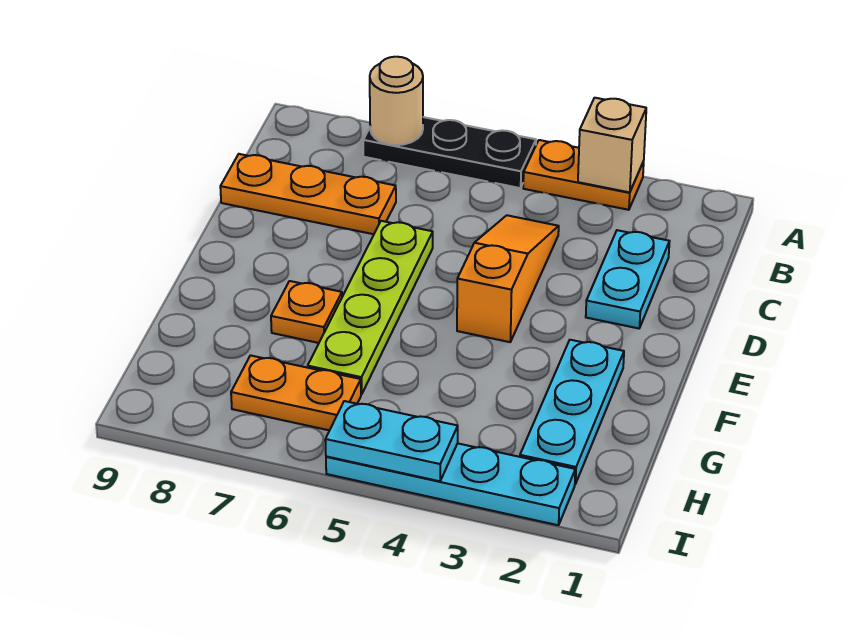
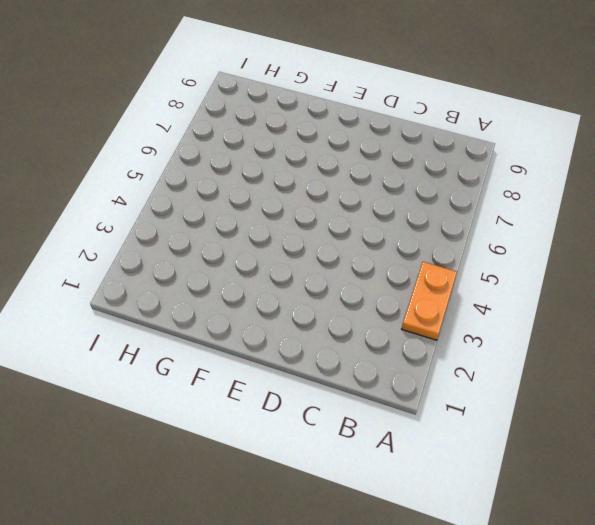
none -> black plate A5:A7 level 1
none -> cyan plate C2:D2 level 1
none -> orange slope C4:E4 level 1 top E

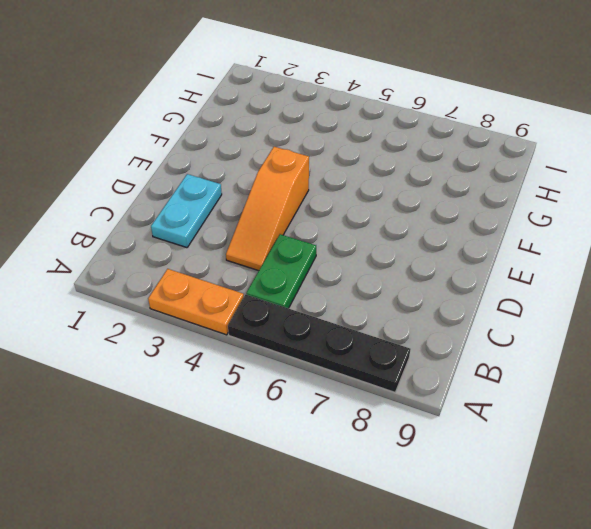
black plate A5:A8 level 1 -> black plate A5:A7 level 1
green plate B5:C5 level 1 -> none
none -> orange plate C7:C9 level 1
none -> lime plate D6:G6 level 1
none -> cyan plate F2:H2 level 1

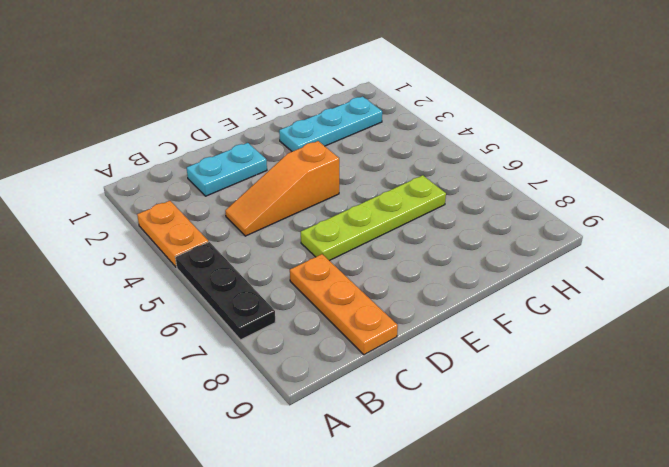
none -> orange plate F7 level 1
none -> orange plate H6:H7 level 1
none -> cyan plate I2:I5 level 1

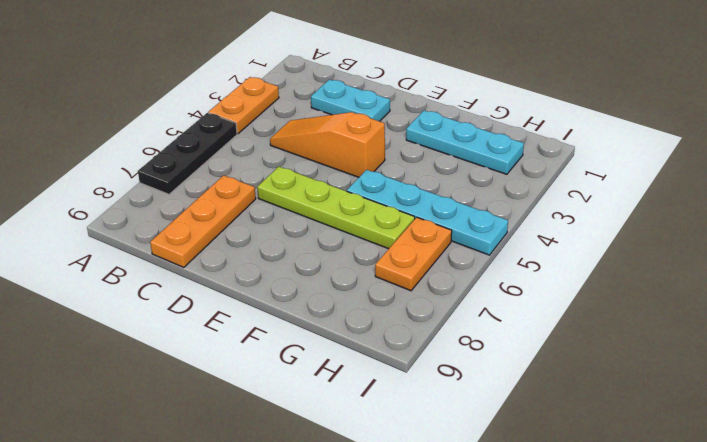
cyan plate F5:I5 level 1 -> cyan plate I2:I5 level 1
none -> orange plate F7 level 1
none -> tan brick A3 level 2
none -> tan round brick A7 level 2

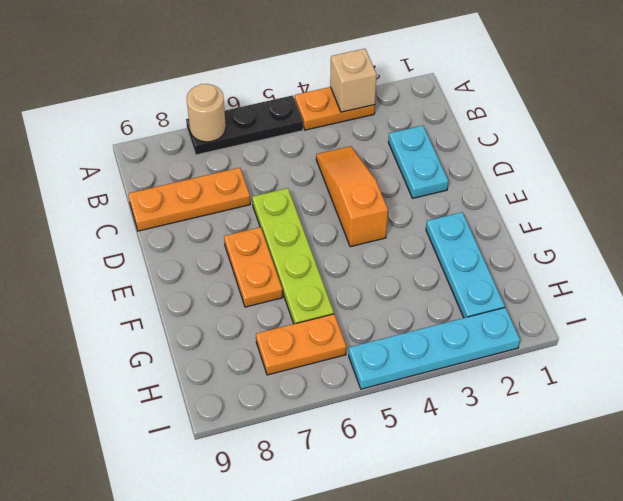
orange plate E7:F7 level 1 -> orange plate F7 level 1
none -> cyan plate I4:I5 level 2

